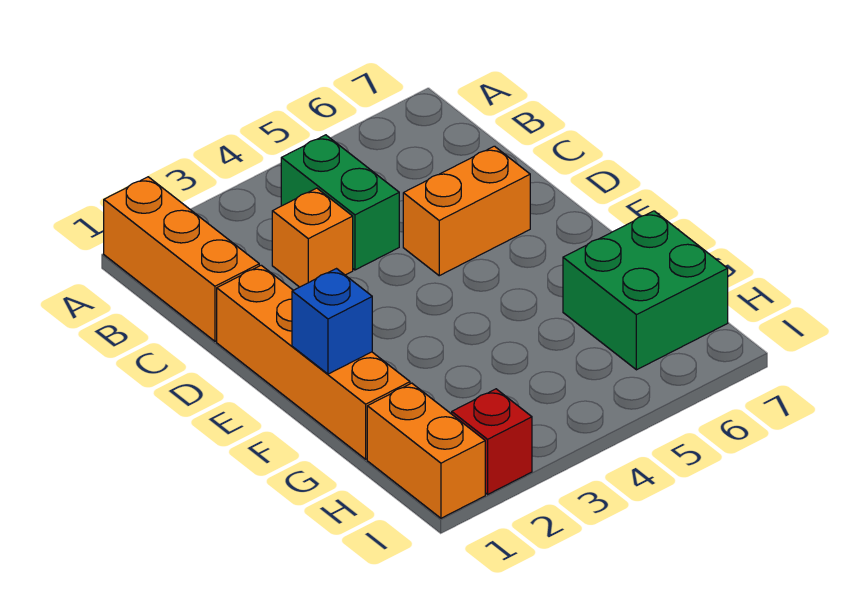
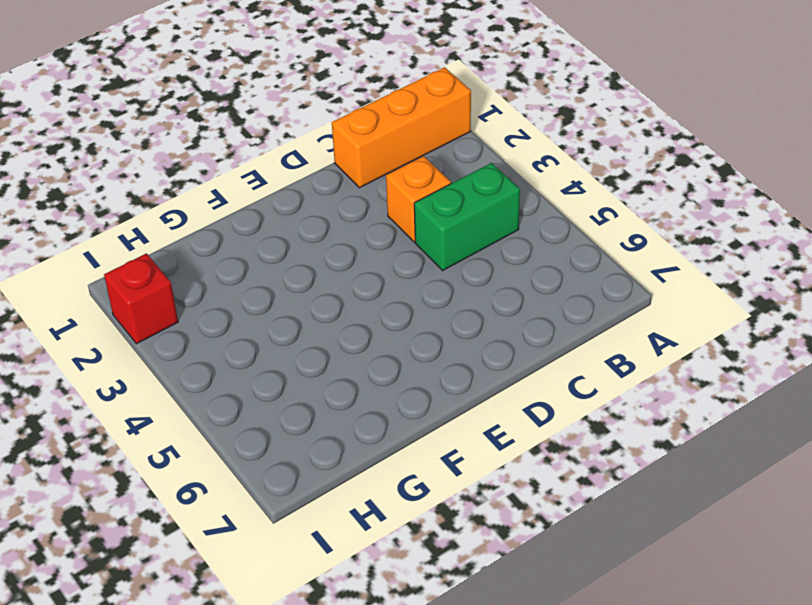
none -> orange brick D1:G1 level 1
none -> orange brick D5:D6 level 1

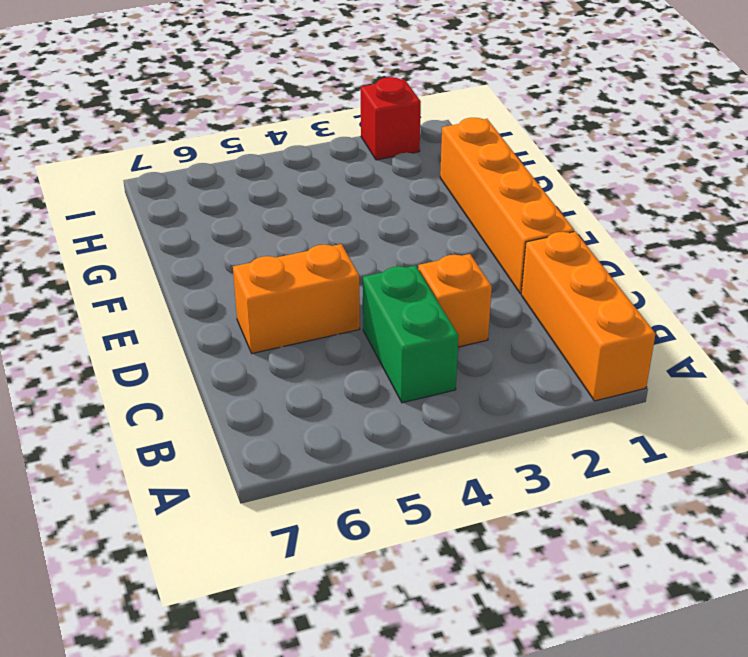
none -> green brick G6:H7 level 1
none -> orange brick H1:I1 level 1

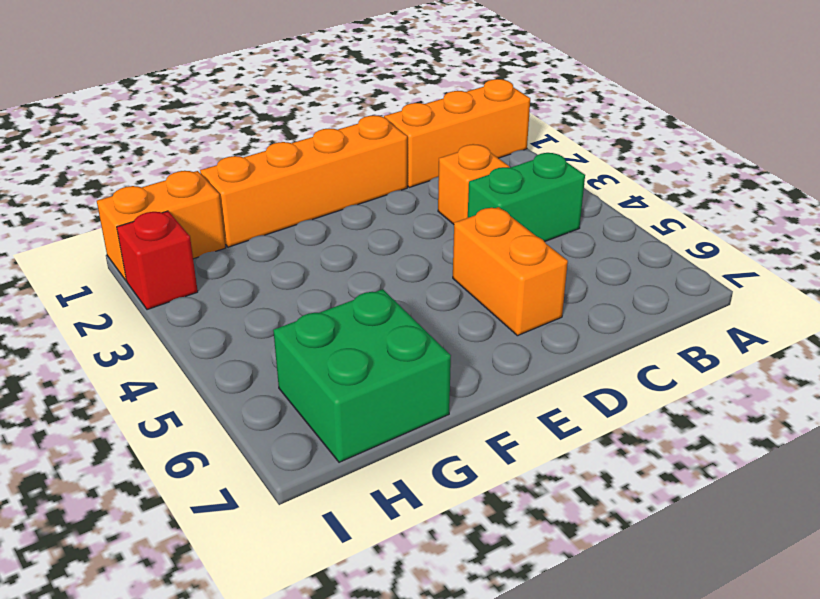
none -> blue brick F1 level 2

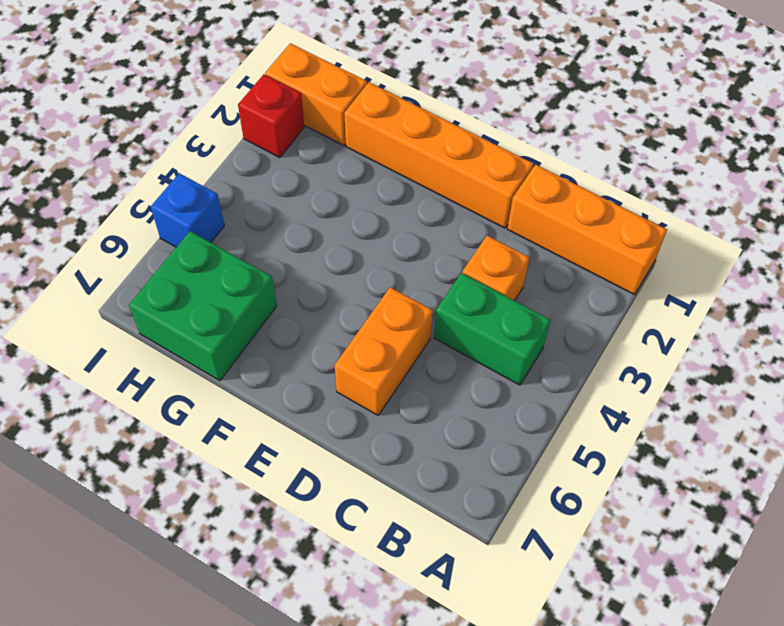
blue brick I5 level 1 -> blue brick F1 level 2

